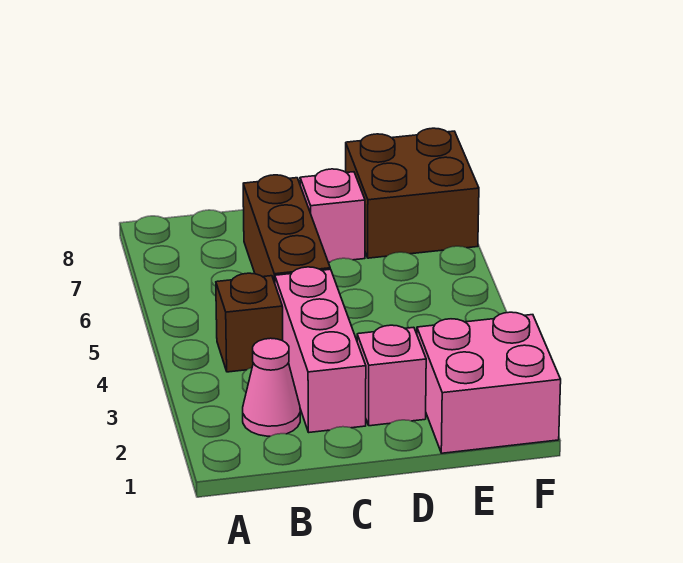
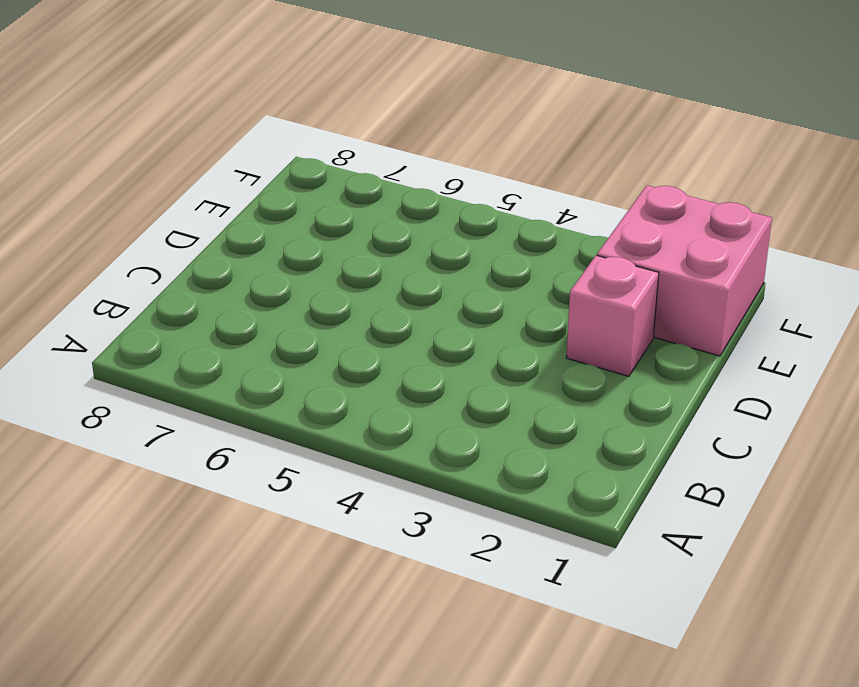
none -> pink cone B2 level 1
none -> brown brick B4 level 1

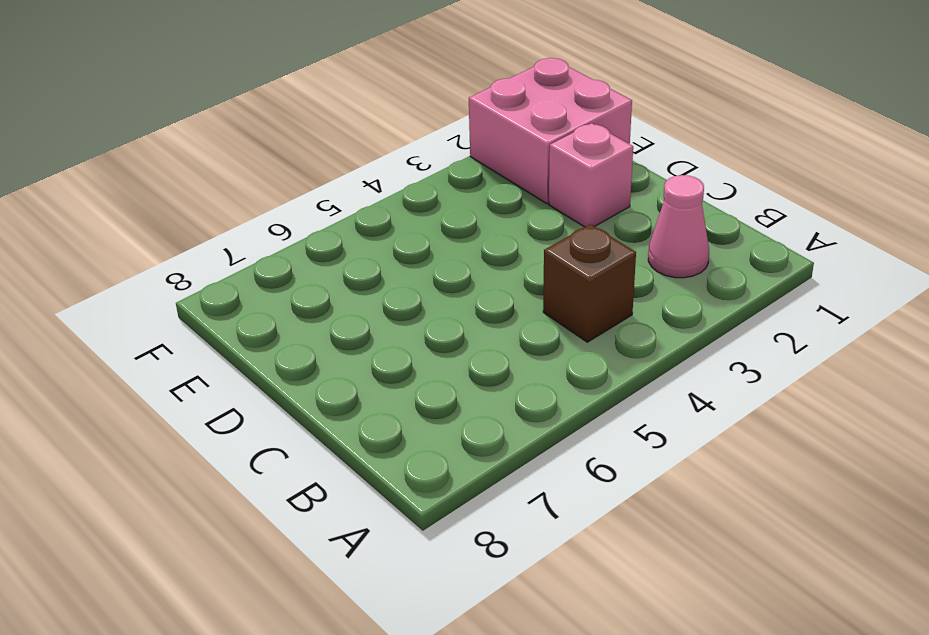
none -> pink brick C2:C4 level 1
none -> brown brick C5:C7 level 1

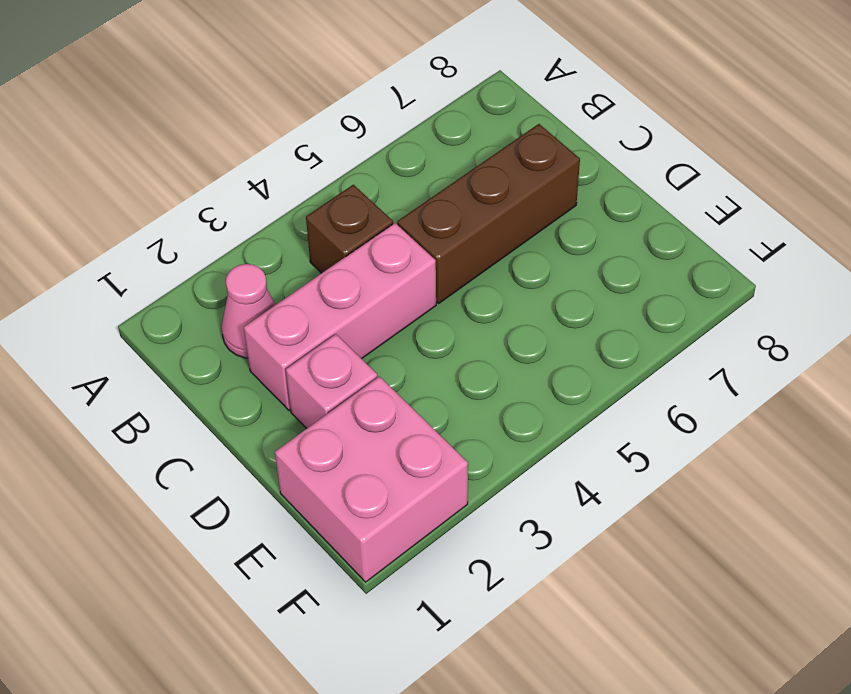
none -> pink brick D7 level 1
none -> brown brick E7:F8 level 1

